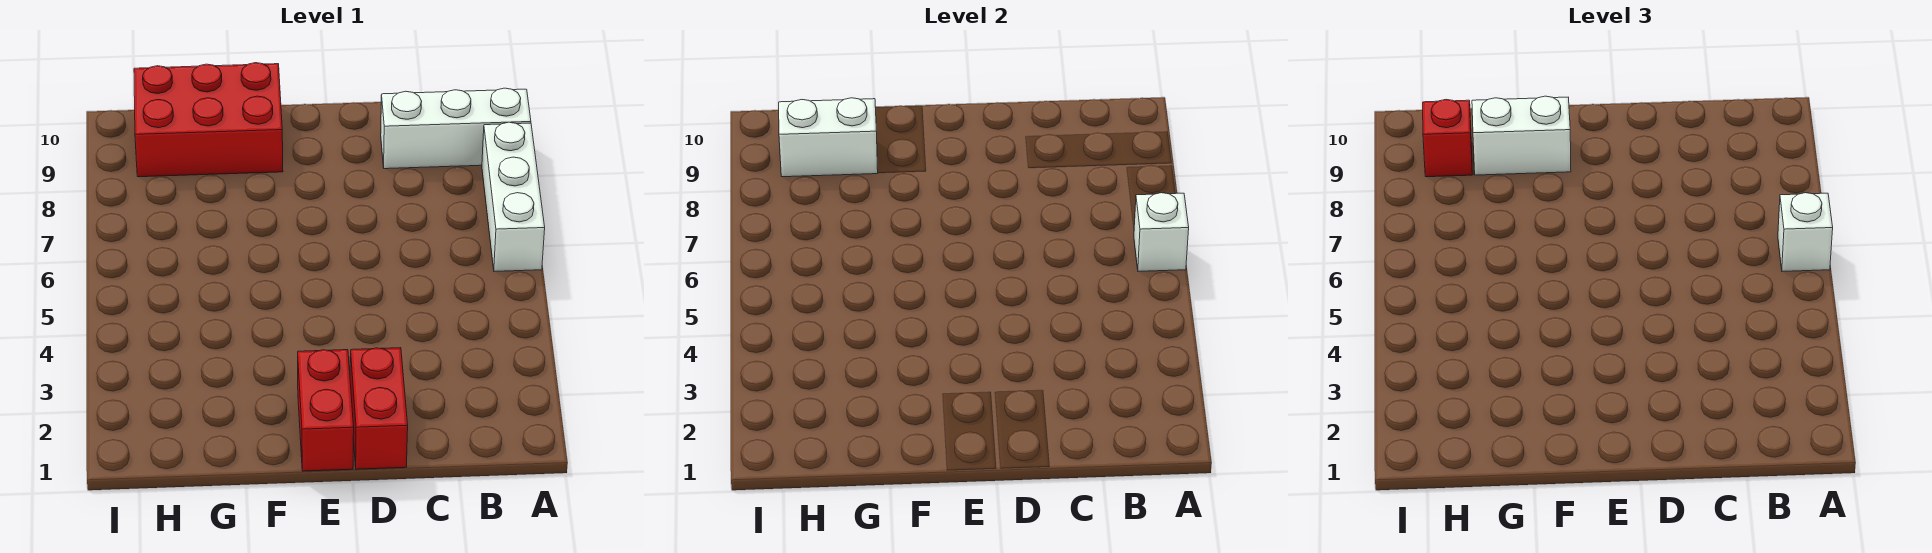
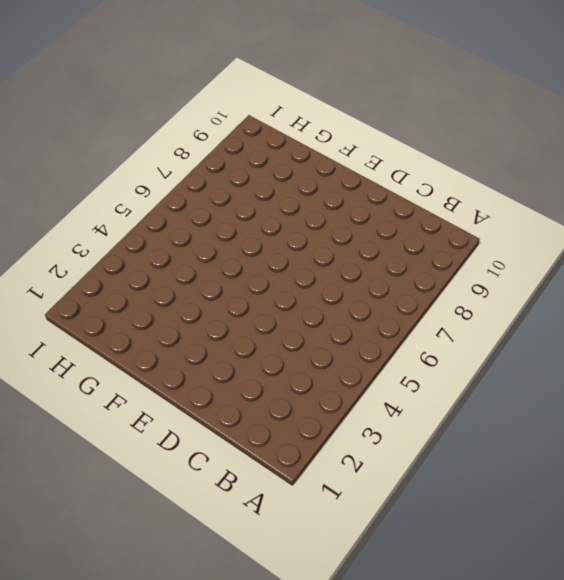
none -> white brick A6:A8 level 1
none -> white brick A9:C9 level 1

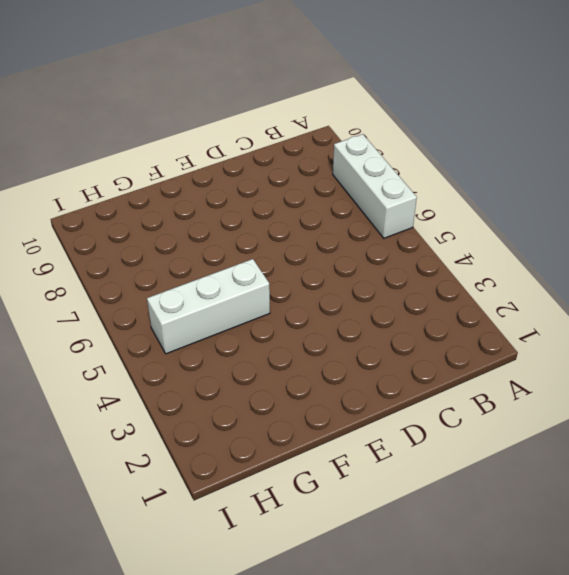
white brick F5:H5 level 1 -> white brick A9:C9 level 1
none -> red brick D1:D2 level 1
none -> red brick E1:E2 level 1

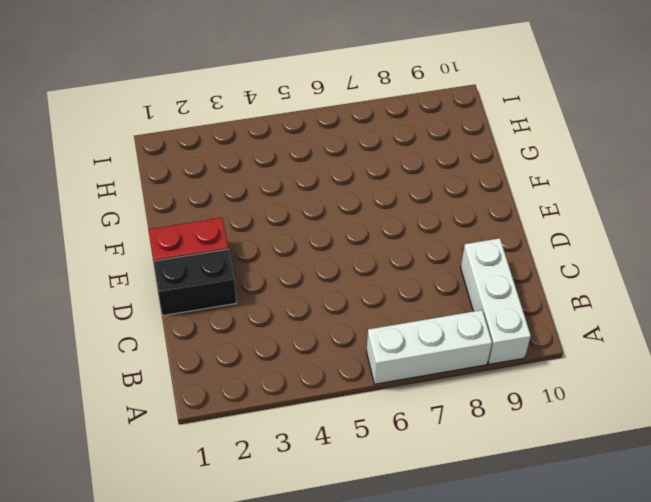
black brick D1:D2 level 1 -> red brick D1:D2 level 1
none -> red brick F9:H10 level 1
none -> white brick A6 level 2

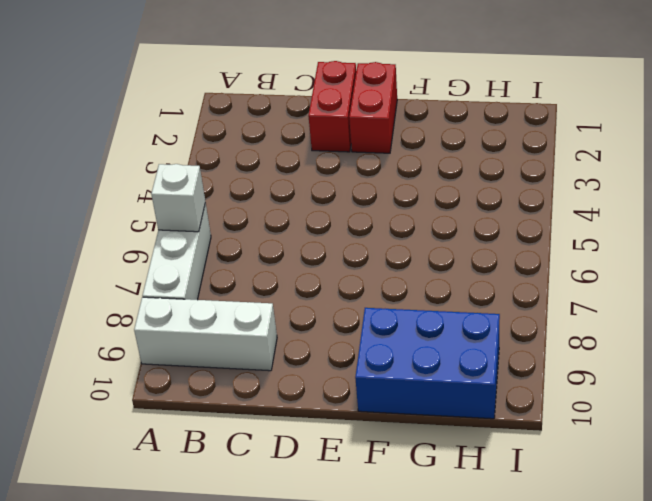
blue brick F9:H10 level 1 -> red brick F9:H10 level 1
none -> white brick G9:H9 level 2
none -> white brick A6 level 3

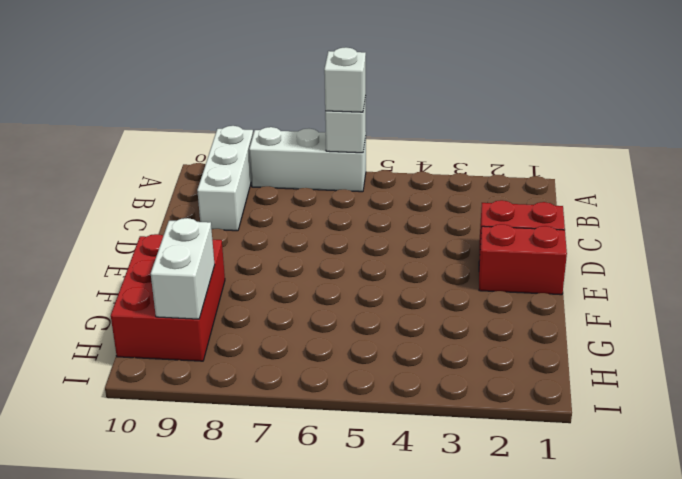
none -> white brick F9:G9 level 3
none -> red brick H9 level 3

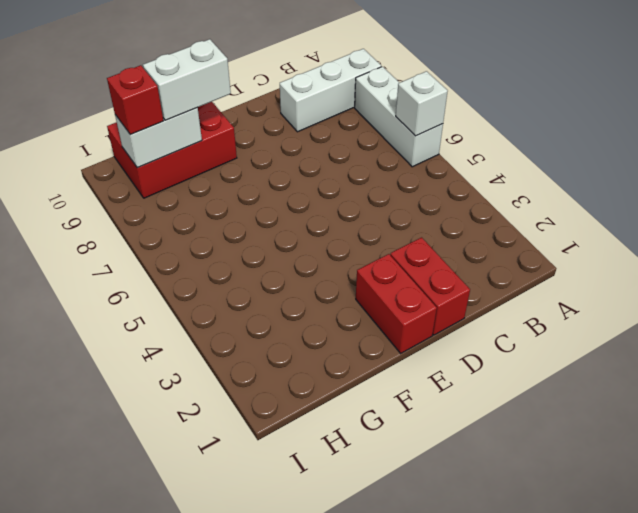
none -> white brick A6 level 3

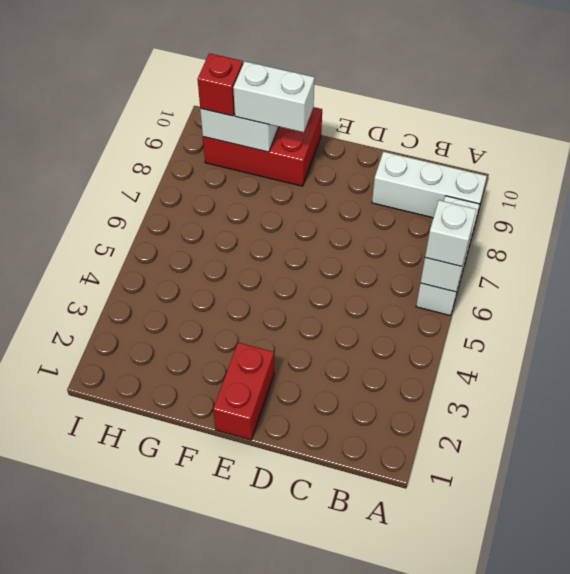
none -> red brick D1:D2 level 1

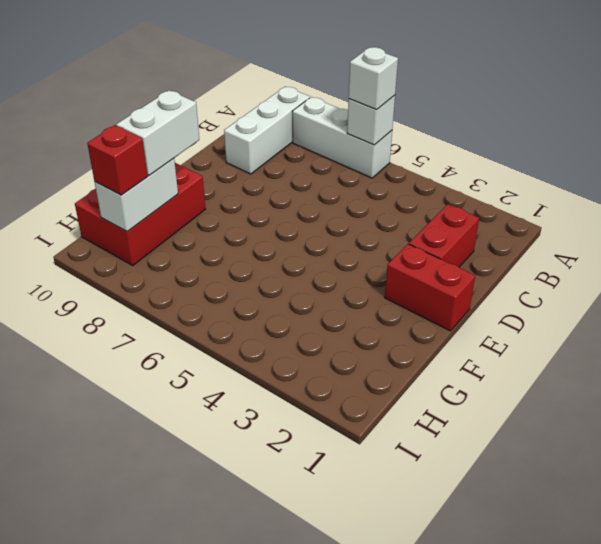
red brick C2:D2 level 1 -> red brick D1:D2 level 1

